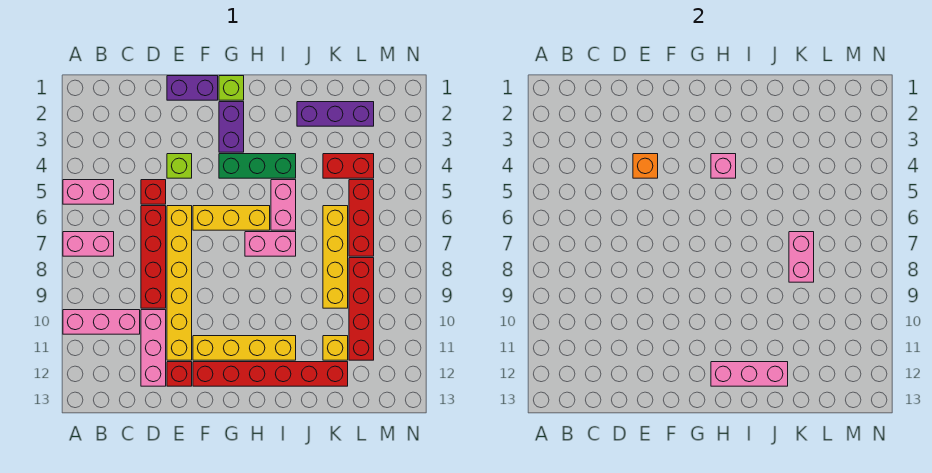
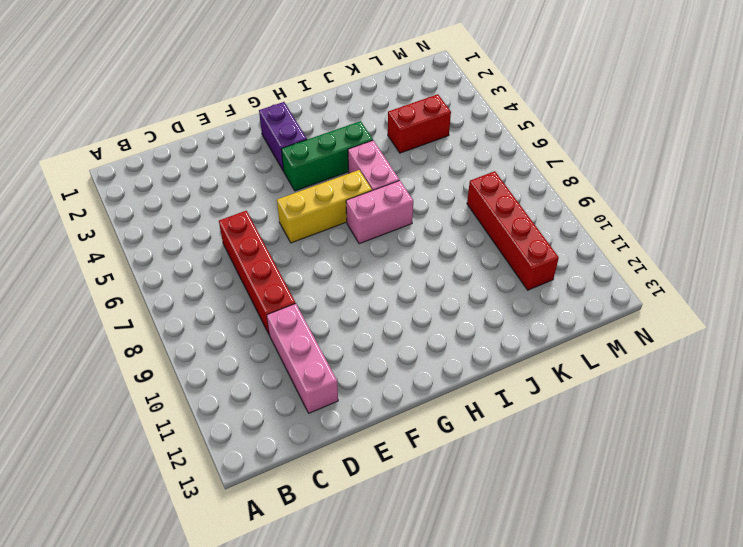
none -> pink brick A5:B5 level 1
none -> pink brick A7:B7 level 1
none -> pink brick A10:C10 level 1

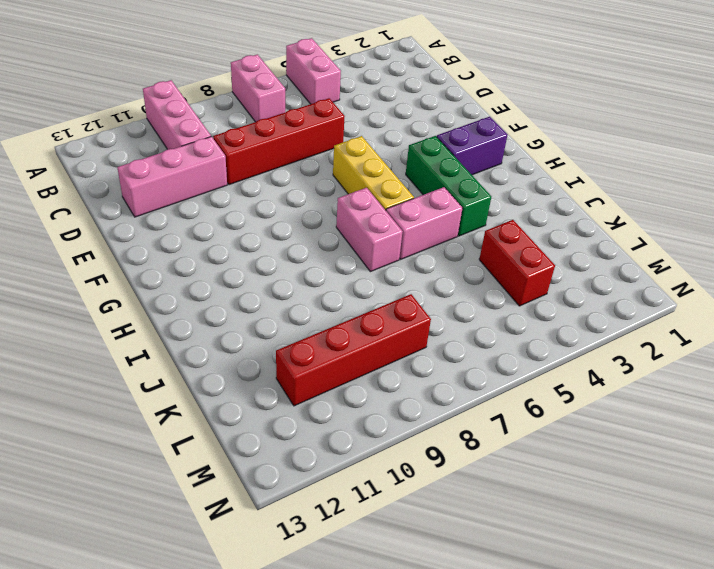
none -> red brick D5 level 1
none -> purple brick E1:F1 level 1
none -> lime brick E4 level 1

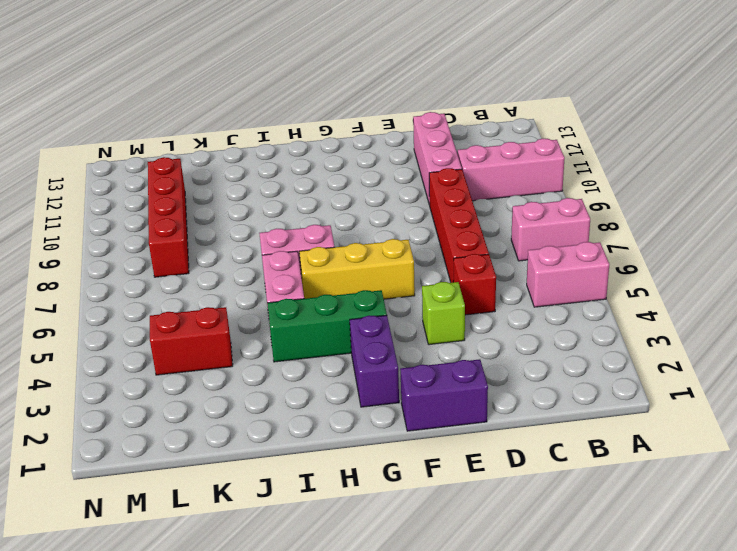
none -> yellow brick E6:E11 level 1
none -> red brick E12 level 1
none -> yellow brick F11:I11 level 1

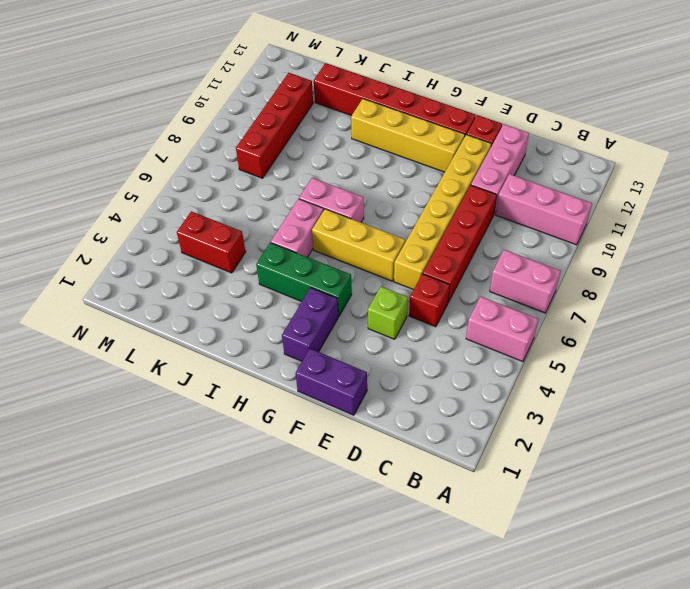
none -> lime brick G1 level 1
none -> purple brick J2:L2 level 1
none -> yellow brick K6:K9 level 1

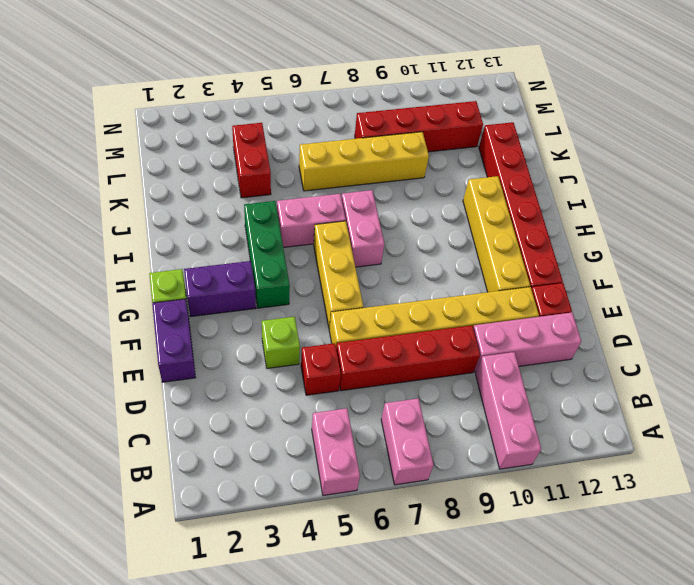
none -> purple brick J2:L2 level 1
none -> yellow brick K11 level 1
none -> red brick L5:L7 level 1

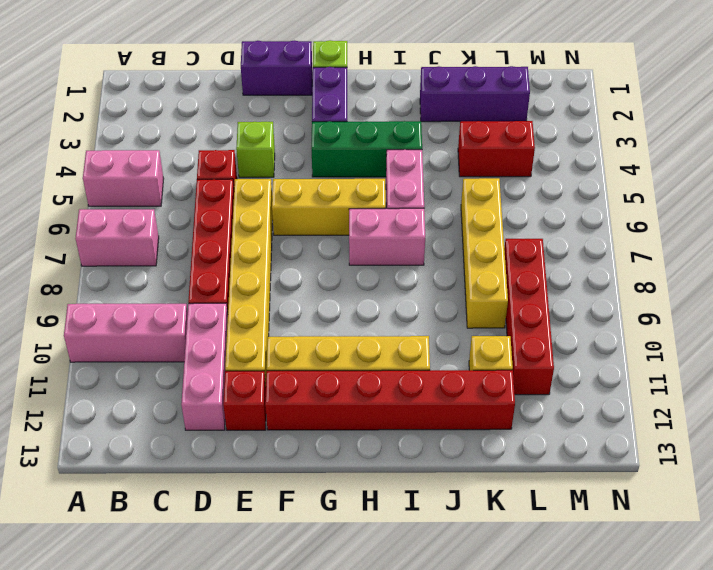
none -> red brick L5:L7 level 1
none -> orange brick E4 level 2
none -> pink brick H4 level 2

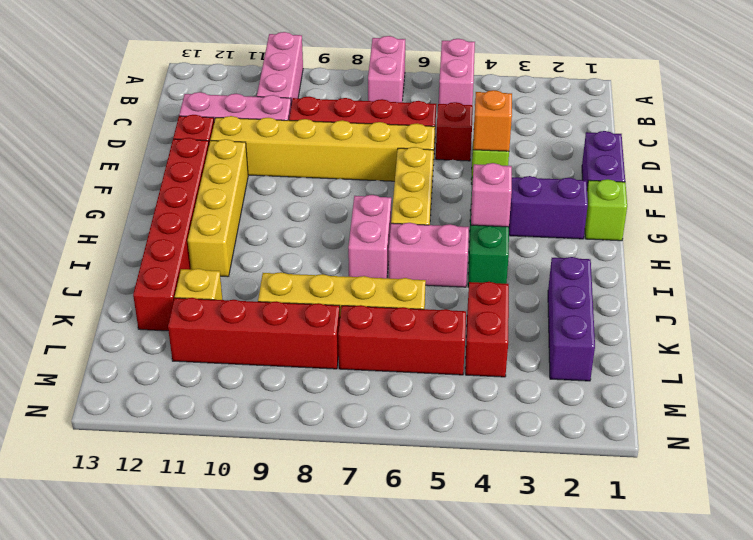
none -> pink brick H12:J12 level 2
none -> pink brick K7:K8 level 2

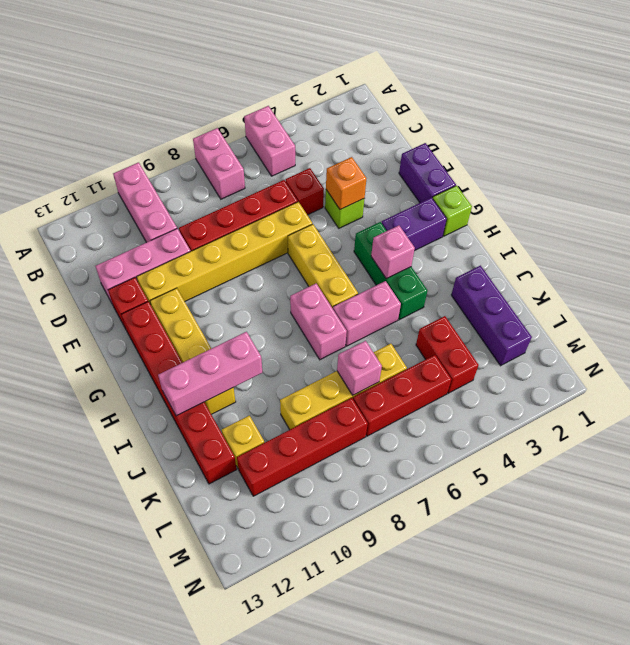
pink brick I10:I12 level 2 -> pink brick H12:J12 level 2
pink brick K7 level 2 -> pink brick K7:K8 level 2

